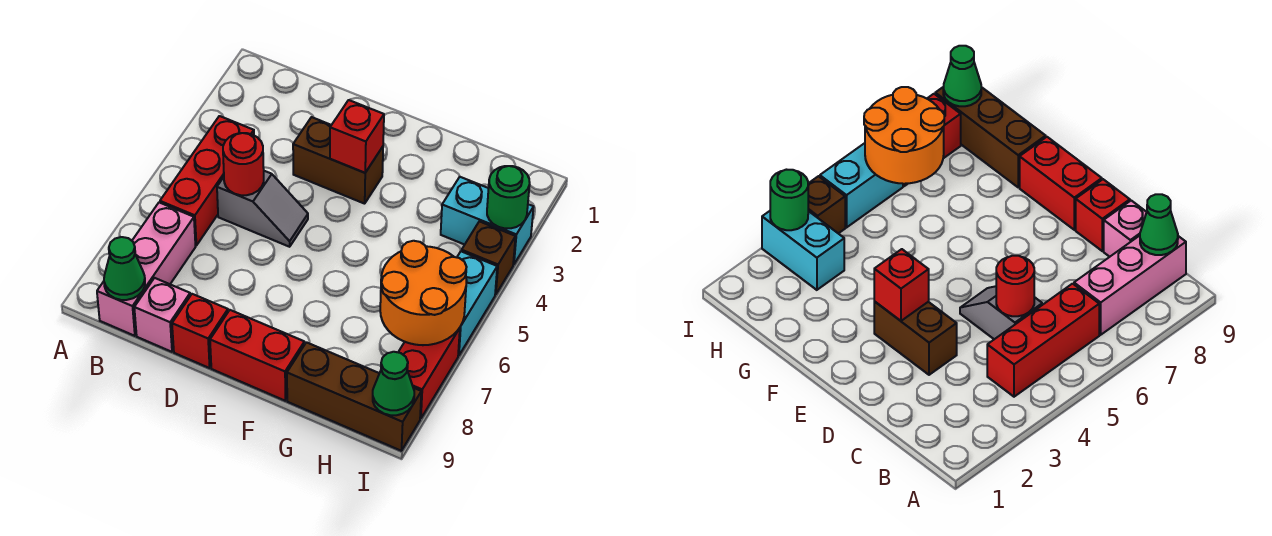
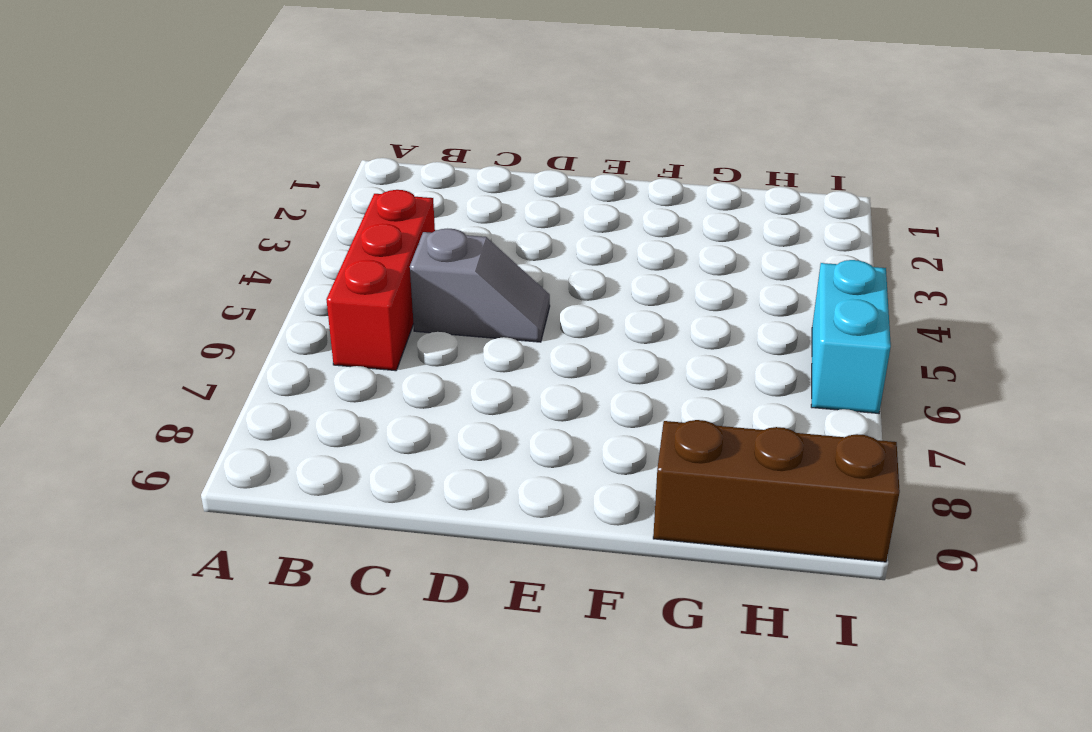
none -> pink brick B7:B9 level 1
none -> pink brick C9 level 1
none -> brown brick D3:E3 level 1

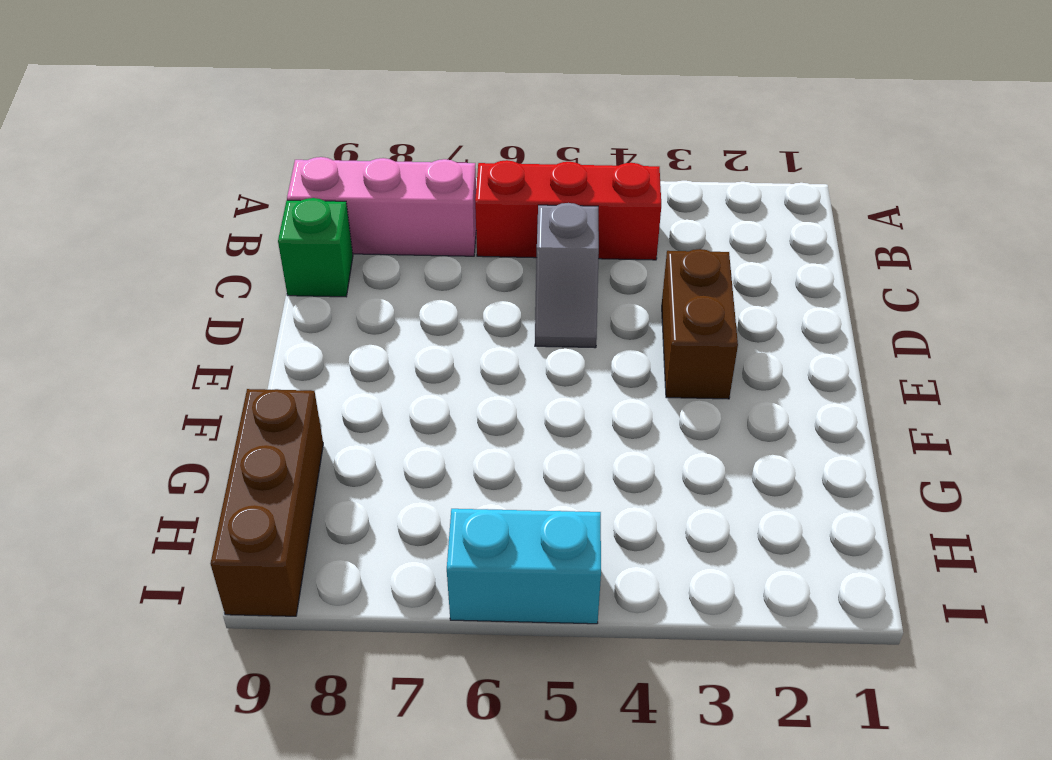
green brick C9 level 1 -> pink brick C9 level 1
none -> red brick D9 level 1
none -> red brick E9:F9 level 1
none -> cyan brick H3:I3 level 1

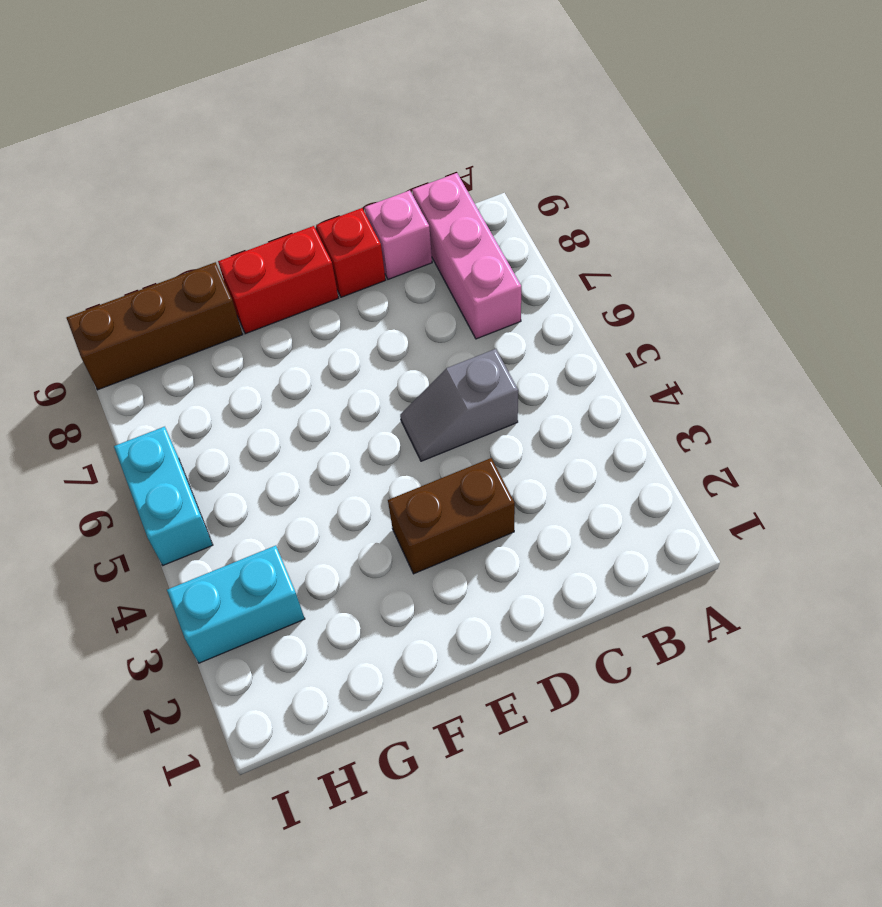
none -> red brick B4:B6 level 1
none -> brown brick I4 level 1
none -> red brick I7:I8 level 1

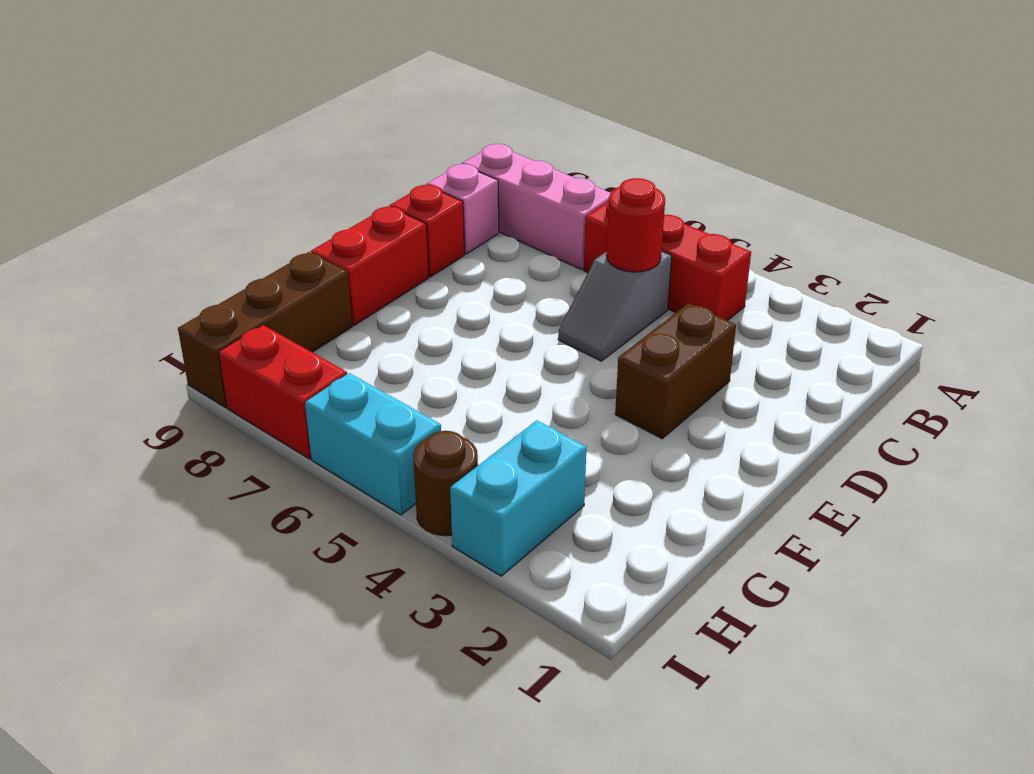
brown round brick I4 level 1 -> brown brick I4 level 1
none -> green cone B9 level 2
none -> red brick E3 level 2
none -> orange round brick H6:I7 level 2

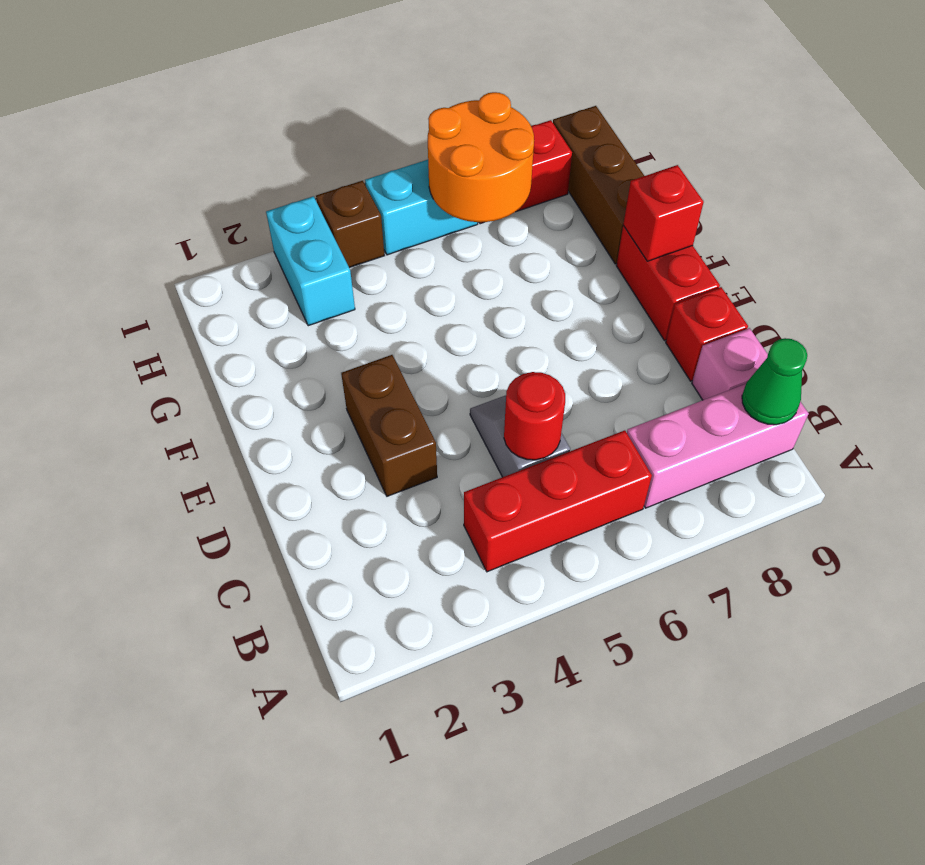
red brick F9 level 2 -> red brick E3 level 2
none -> green round brick I3 level 2
none -> green cone I9 level 2

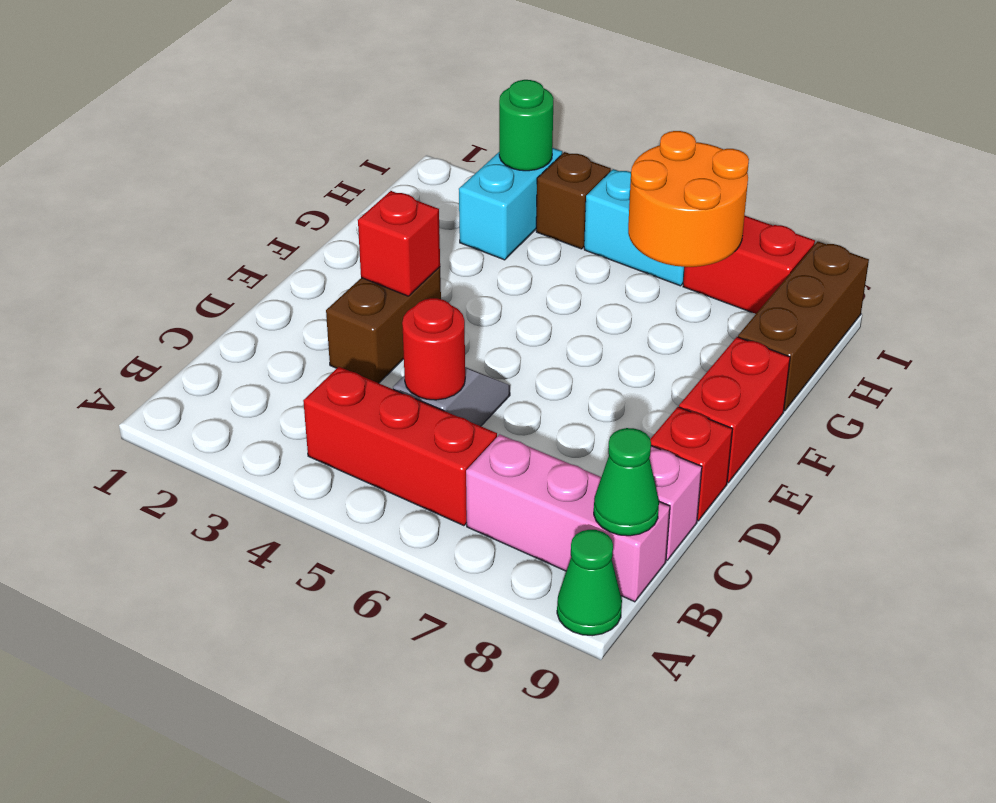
green cone A9 level 1 -> green cone I9 level 2

